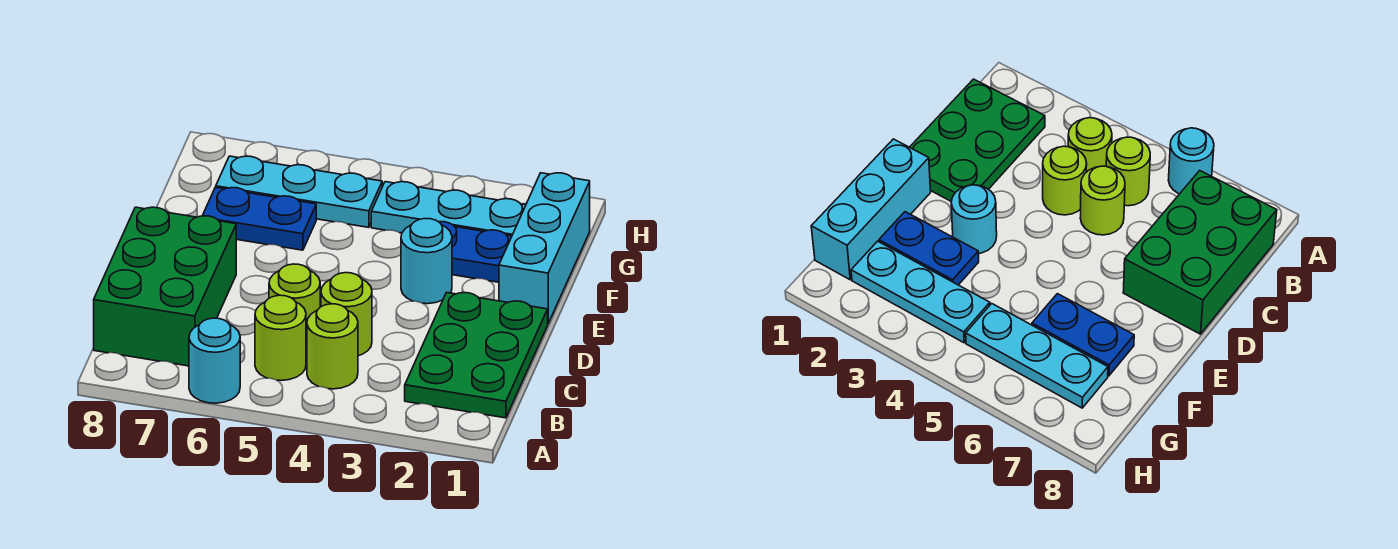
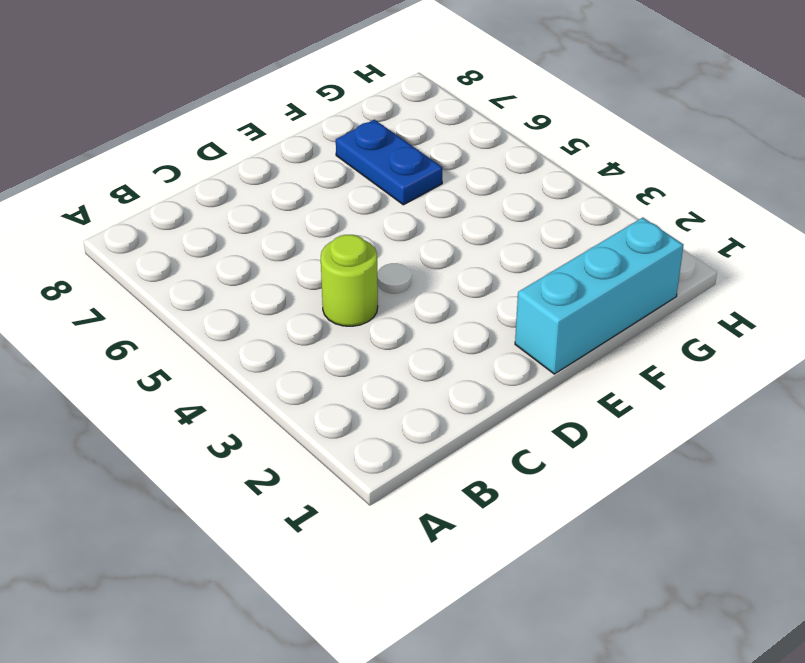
none -> cyan round brick A6 level 1
none -> green plate B1:D2 level 1
none -> lime round brick B4 level 1

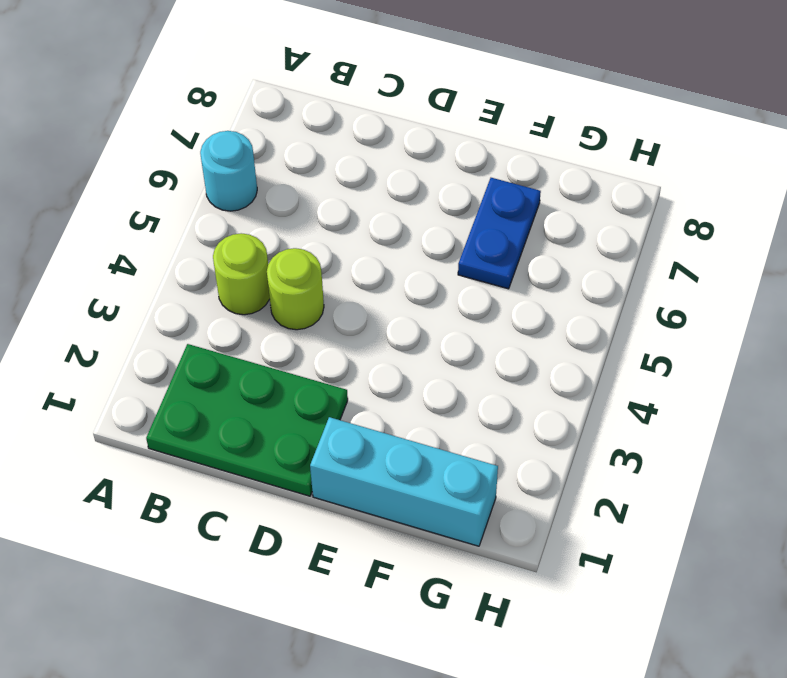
none -> lime round brick B5 level 1
none -> green brick B7:D8 level 1
none -> lime round brick C5 level 1

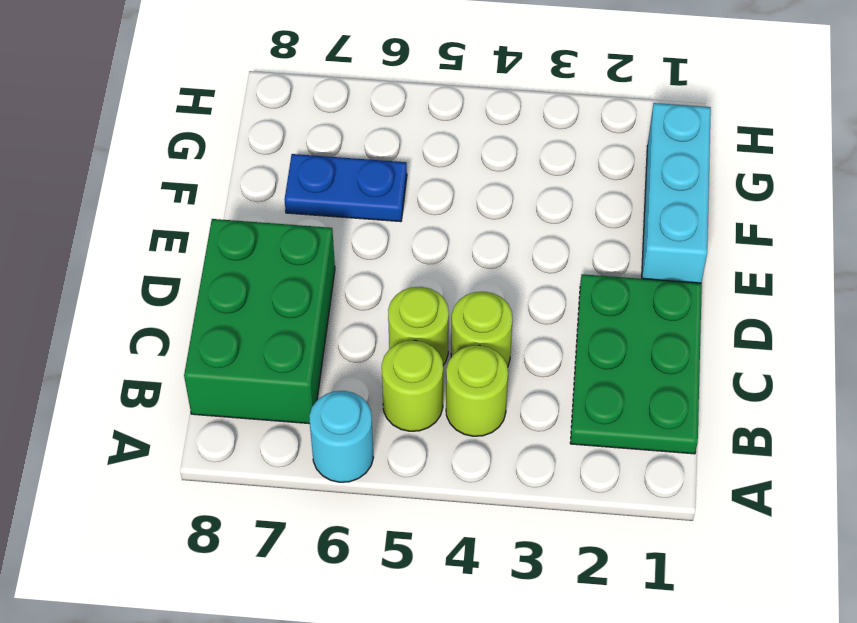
none -> cyan round brick E3 level 1
none -> blue plate F2:F3 level 1
none -> cyan plate G2:G4 level 1

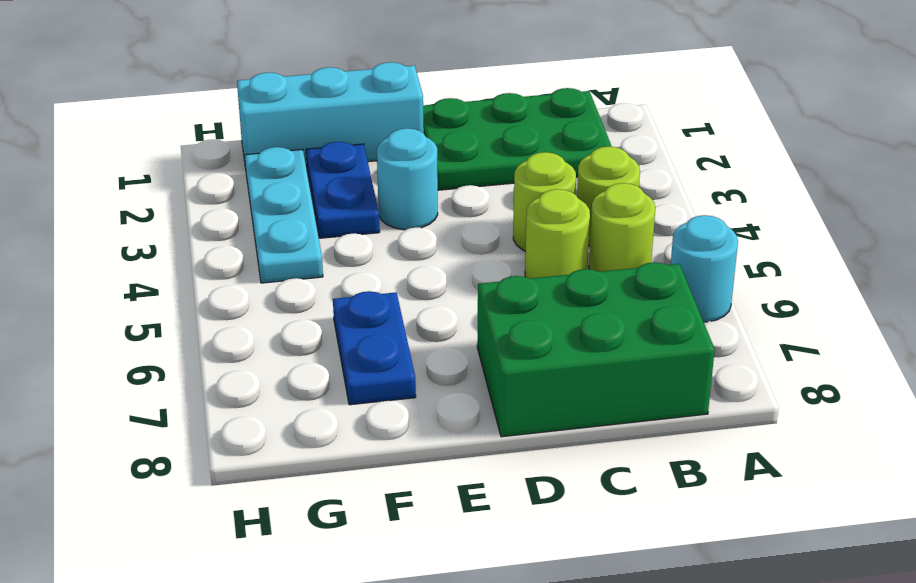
none -> cyan plate G5:G7 level 1

